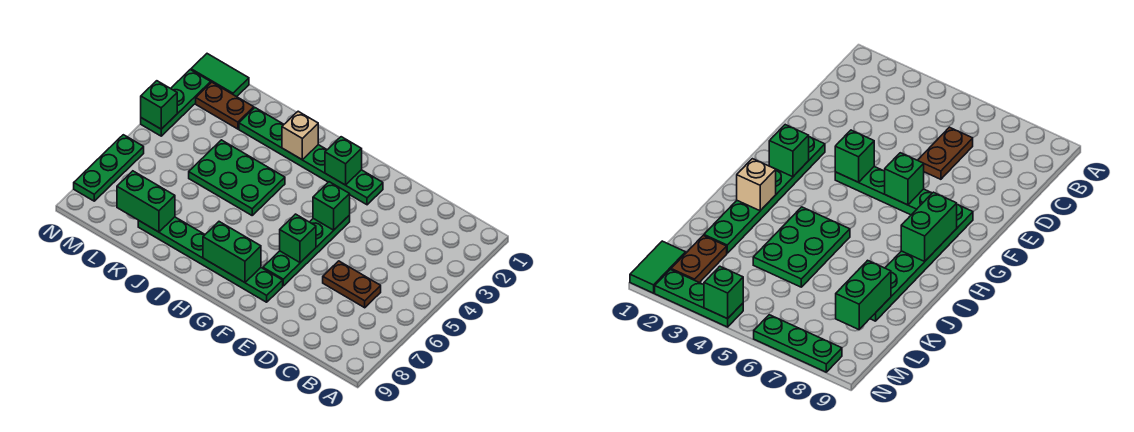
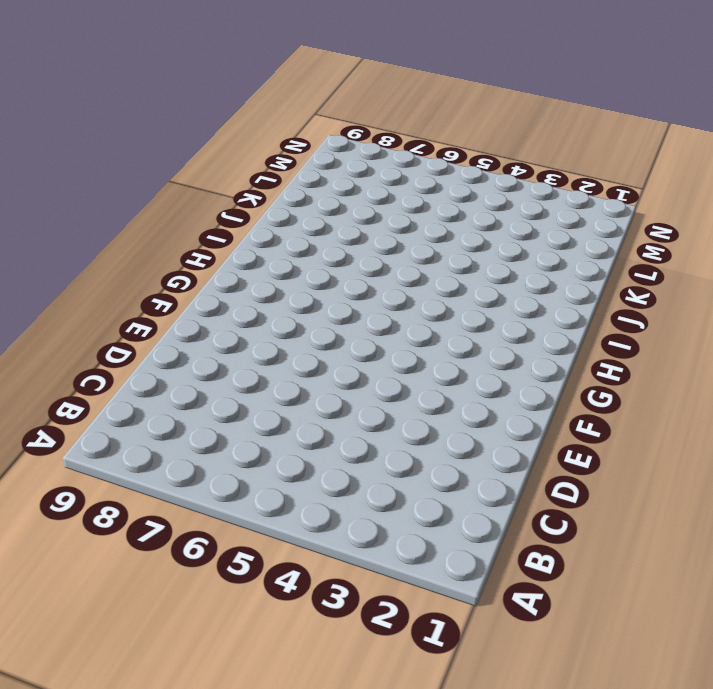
none -> brown plate C6:D6 level 1
none -> green plate F2:K2 level 1
none -> green plate F4:F7 level 1

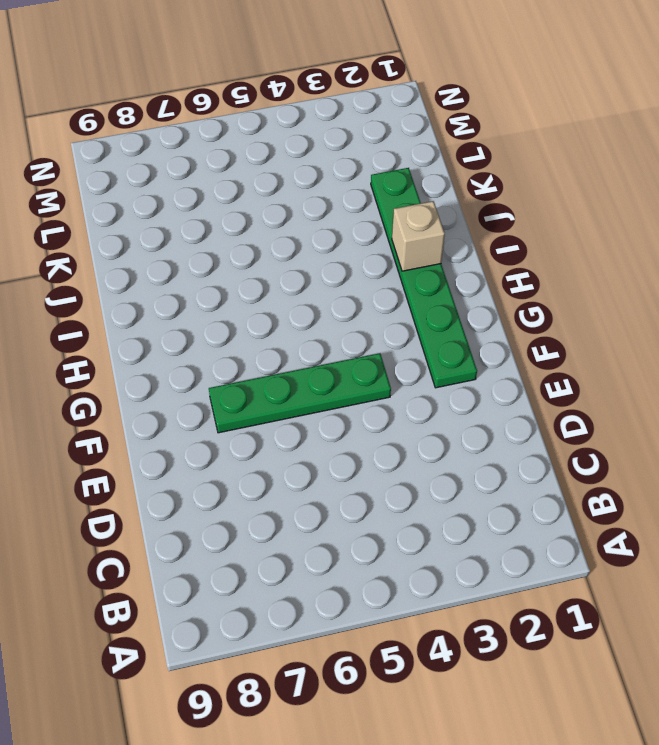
none -> brown plate C6:D6 level 1
none -> green plate F8:K8 level 1
none -> green plate I4:K5 level 1

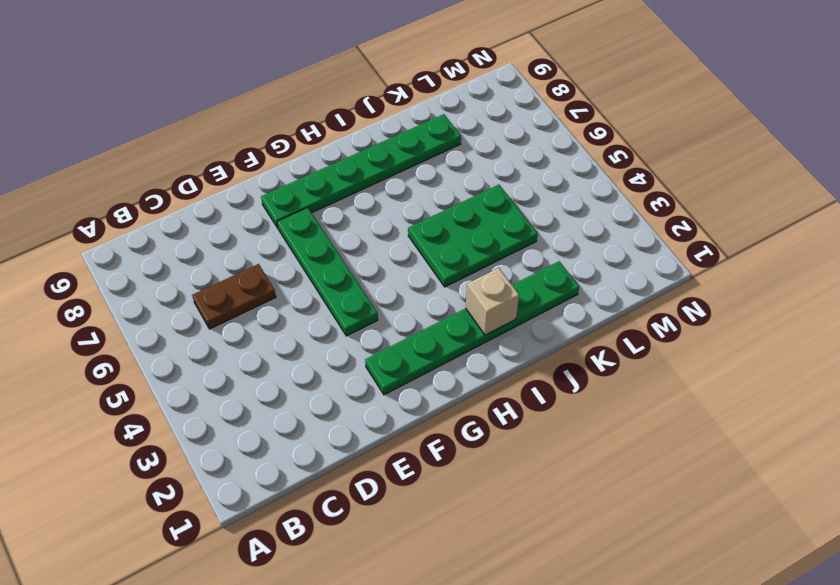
none -> brown plate L2:M2 level 1
none -> green tile M1:N1 level 1
none -> green plate N2:N4 level 1

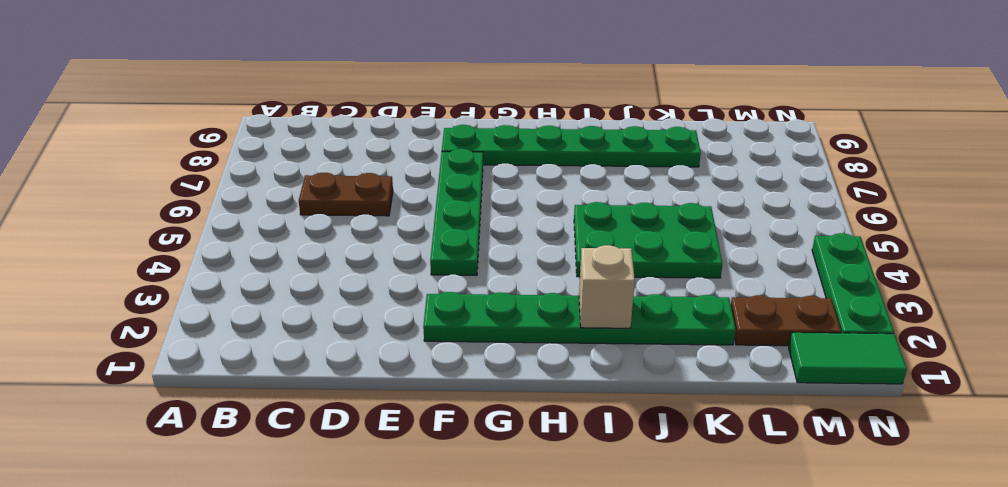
none -> green plate N6:N8 level 1
none -> green brick F4 level 2
none -> green brick F6 level 2

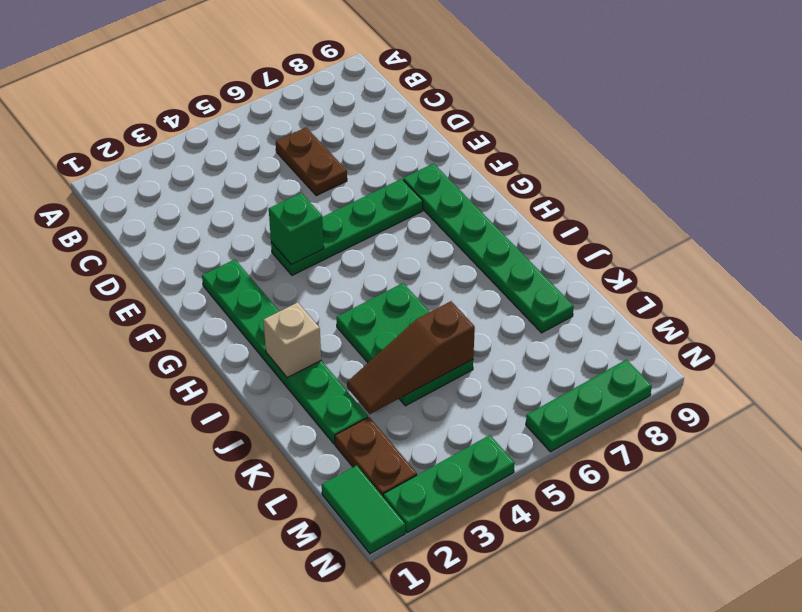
brown slope K3:K5 level 2 top 5 -> none
none -> green brick F6 level 2
none -> green brick G2 level 2
none -> green brick G8:H8 level 2

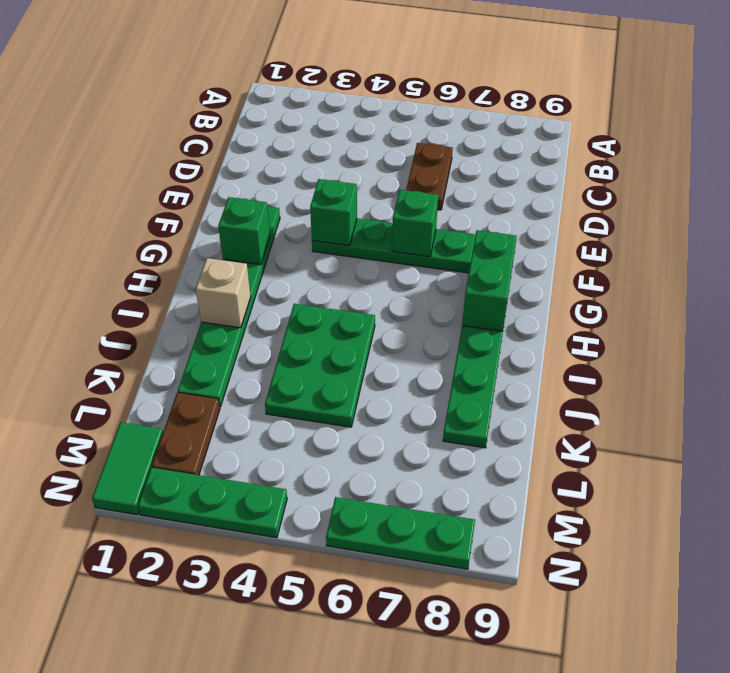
none -> green brick K8:L8 level 2
none -> green brick N4 level 2

